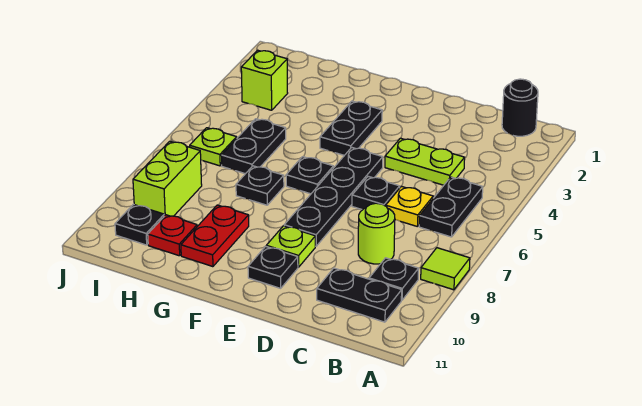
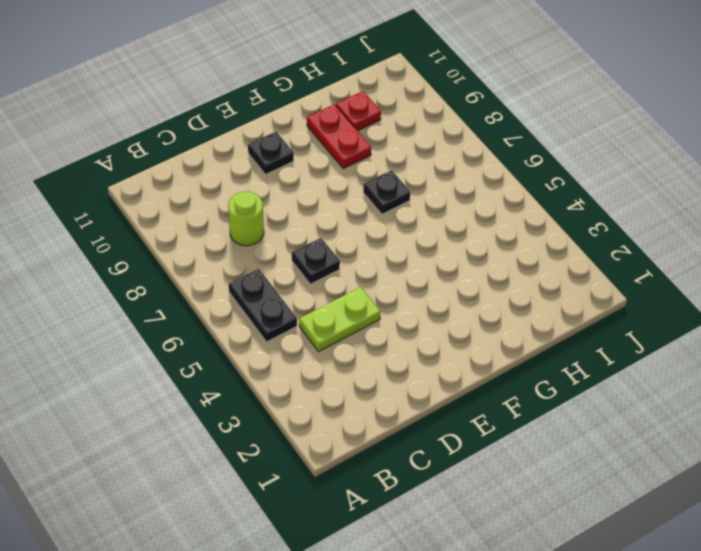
none -> lime tile A8 level 1
none -> black round brick B1 level 1
none -> black plate B9 level 1

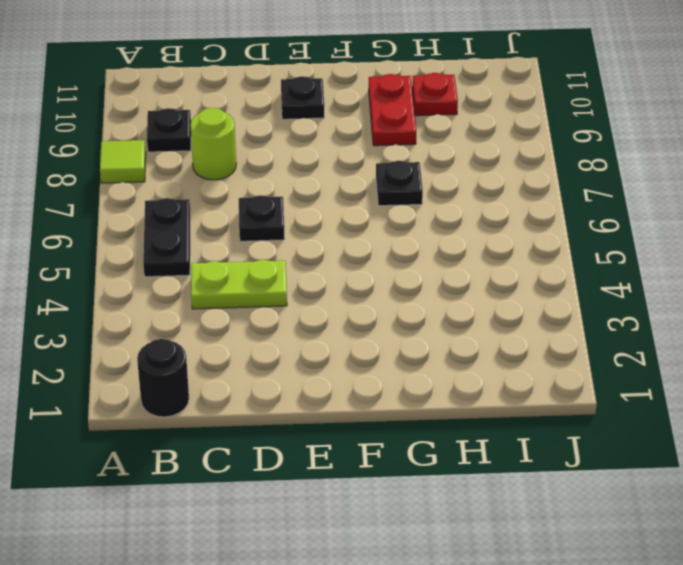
none -> black plate B10:C10 level 1
none -> yellow plate C6 level 1
none -> black plate E5:E8 level 1

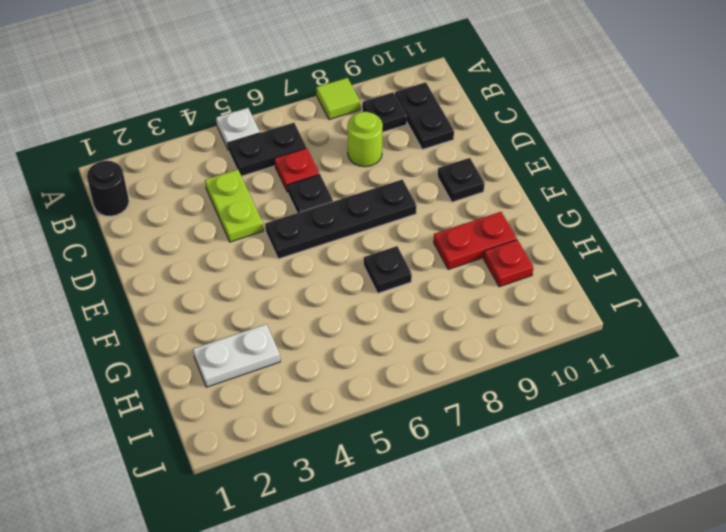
white plate A5 level 1 -> none
red plate C6 level 1 -> yellow plate C6 level 1
white plate H2:H3 level 1 -> none
none -> lime plate E9 level 1
none -> black plate F3:F4 level 1
none -> black plate F6 level 1

